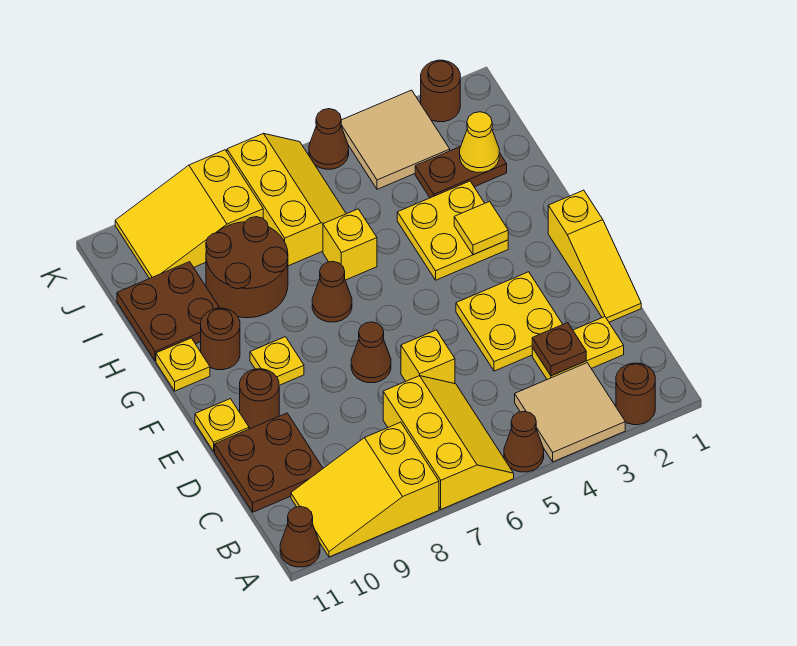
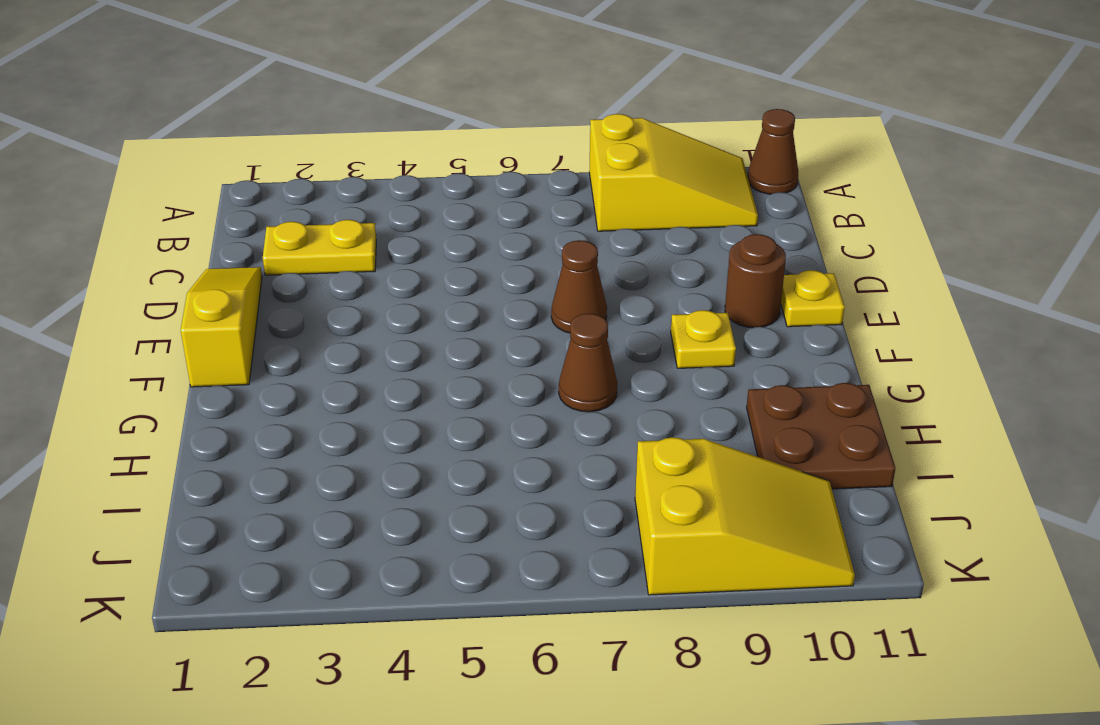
none -> brown round brick A2 level 1
none -> tan tile A3:B4 level 1
none -> brown cone A5 level 1
none -> yellow slope A6:C7 level 1 top 7

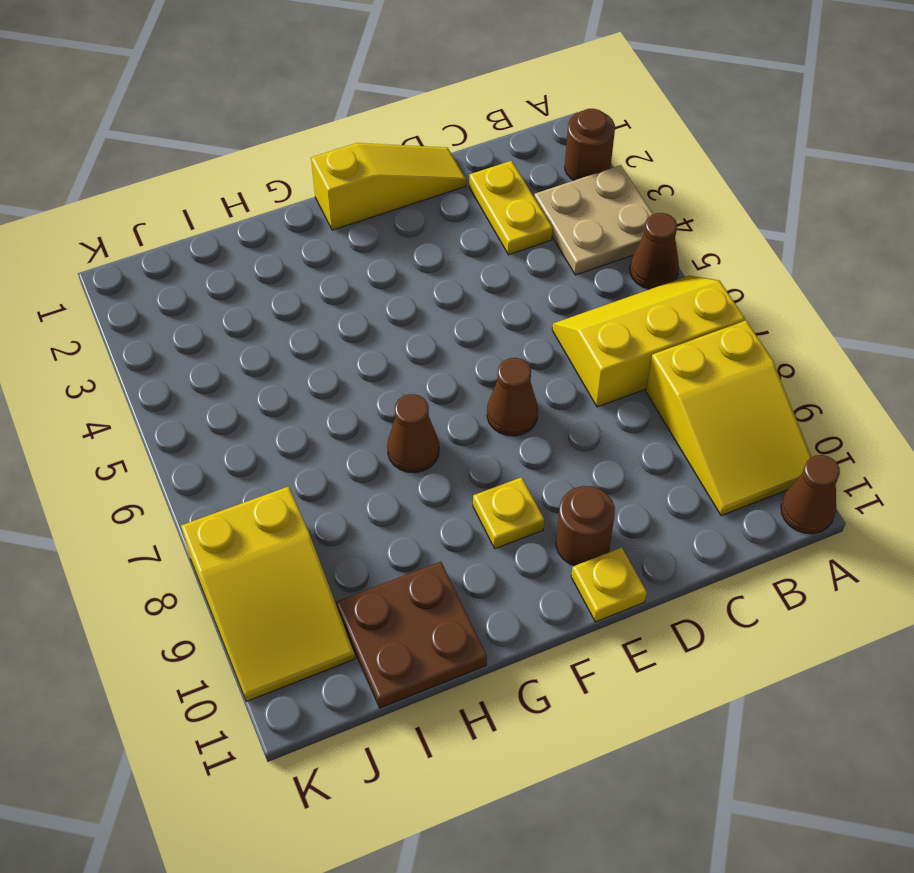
tan plate A3:B4 level 1 -> tan tile A3:B4 level 1
none -> brown plate C10:D11 level 1
none -> yellow plate D3:E4 level 1
none -> yellow brick D6 level 1
none -> yellow plate G3:H4 level 1

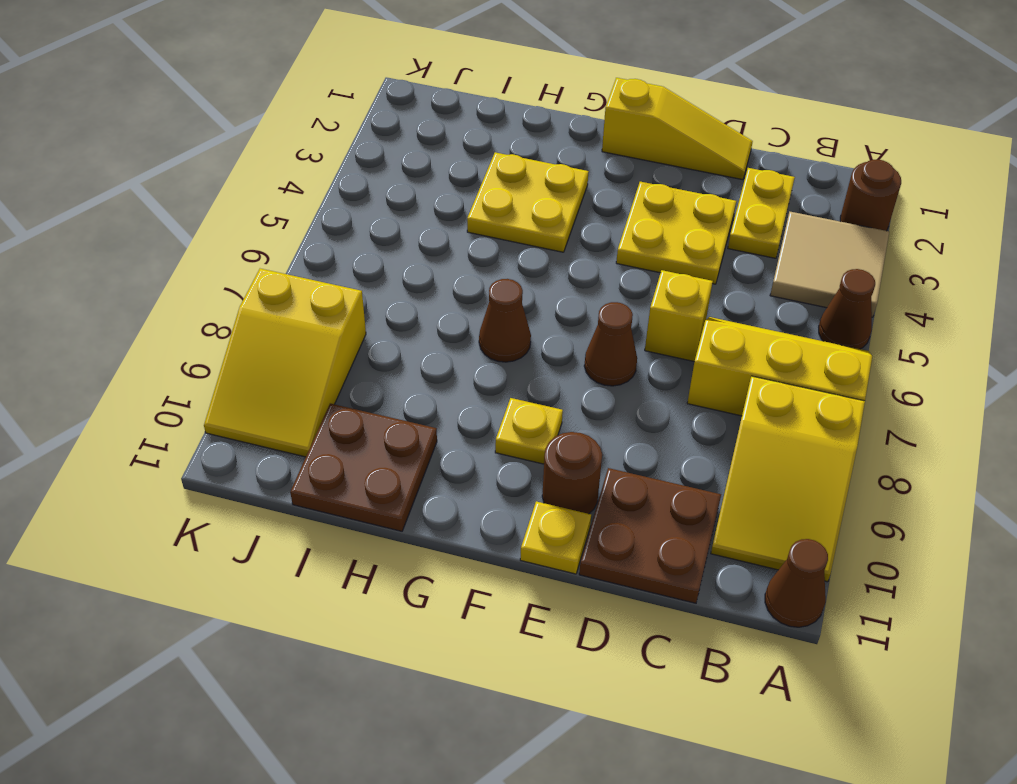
none -> brown round brick G10 level 1
none -> yellow plate G11 level 1
none -> yellow brick H6 level 1
none -> brown round brick H8:I9 level 1

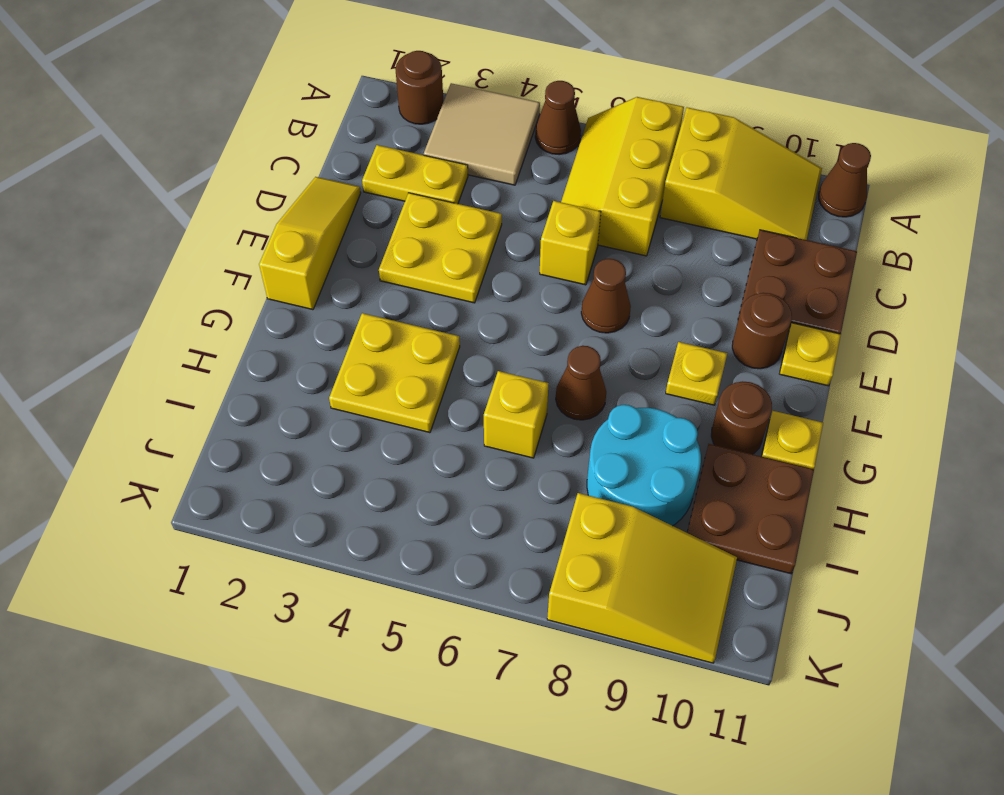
cyan round brick H8:I9 level 1 -> brown round brick H8:I9 level 1
none -> brown plate I2:I3 level 1
none -> yellow slope I6:K7 level 1 top 7
none -> tan tile J3:K4 level 1
none -> brown round brick K2 level 1

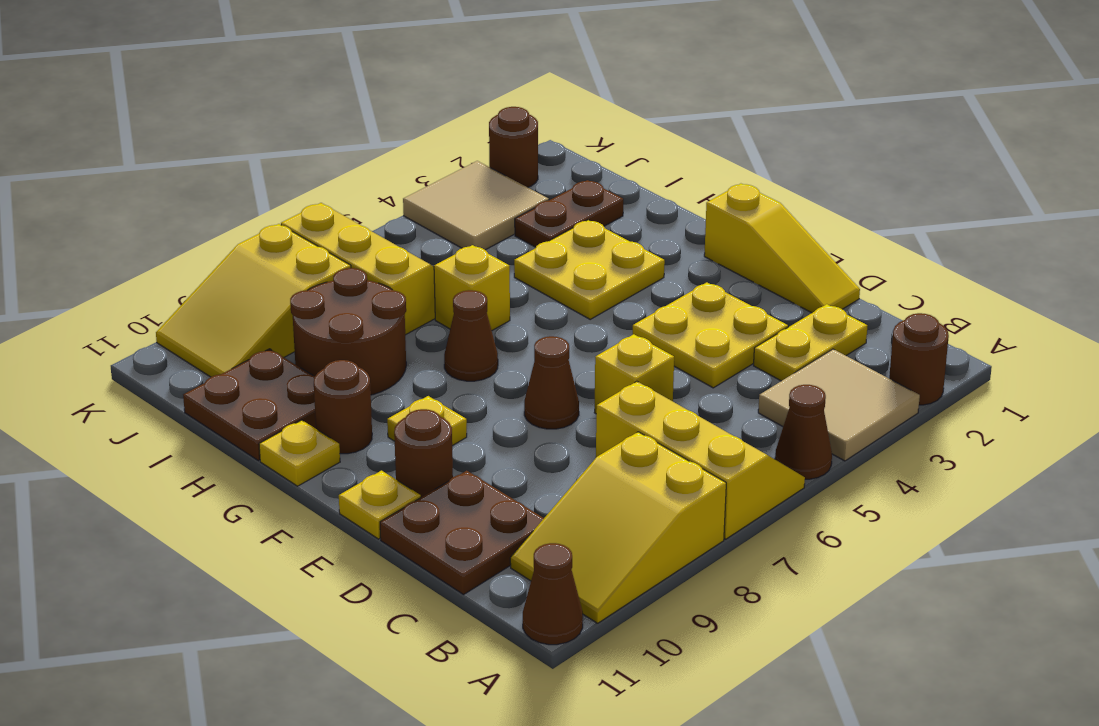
none -> brown cone K5 level 1
none -> brown plate C3 level 2
none -> yellow tile G3 level 2
none -> yellow cone I2 level 2

